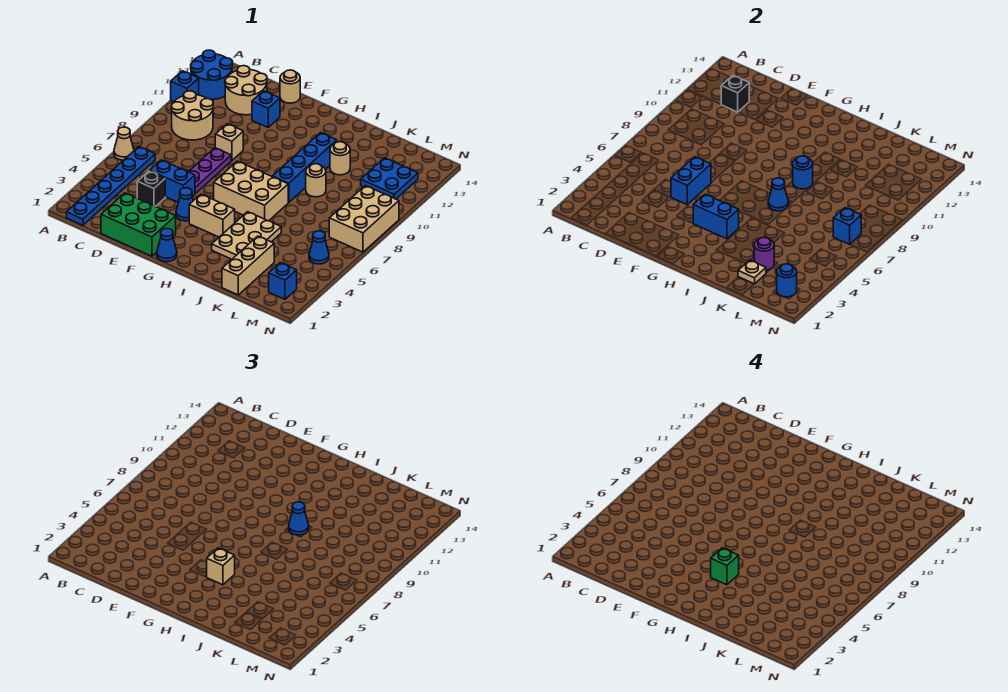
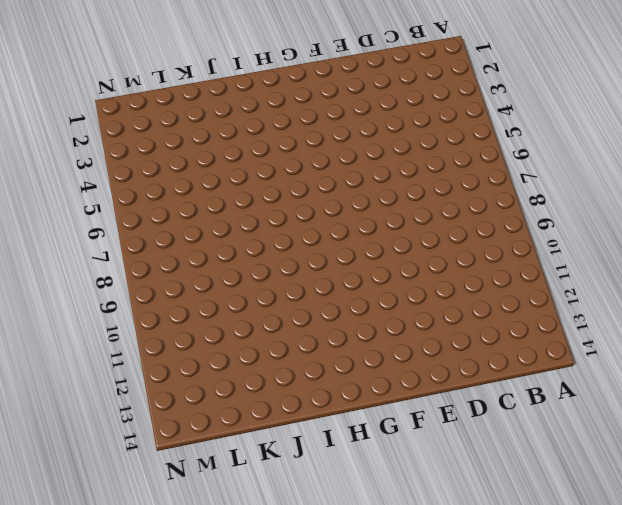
none -> tan cone A6 level 1
none -> blue brick A11 level 1
none -> blue round brick A12:B13 level 1
none -> blue plate B1:B6 level 1

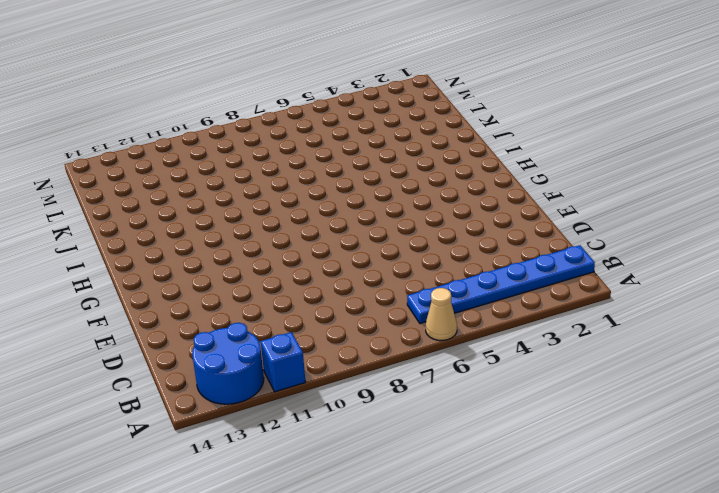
none -> tan round brick B9:C10 level 1
none -> tan round brick C12:D13 level 1
none -> green brick D1:F2 level 1
none -> black brick D4 level 1

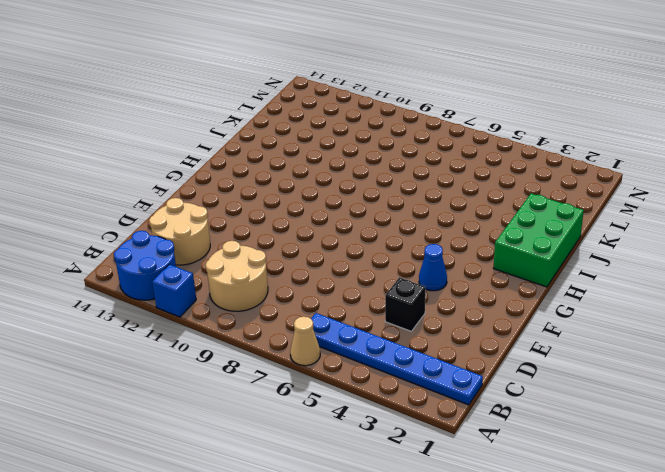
green brick H1:J2 level 1 -> green brick D1:F2 level 1
none -> blue brick D5:E5 level 1
none -> purple plate E6:E8 level 1
none -> tan brick E9 level 1
none -> blue brick E12 level 1

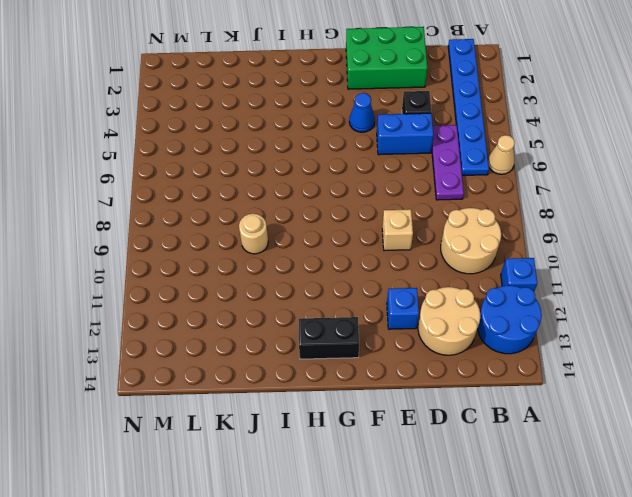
purple plate C5:C7 level 1 -> purple plate E6:E8 level 1
black brick G13:H13 level 1 -> none
none -> tan round brick E14 level 1
none -> blue cone G1 level 1
none -> tan brick G4:H4 level 1
none -> tan brick G6:I7 level 1

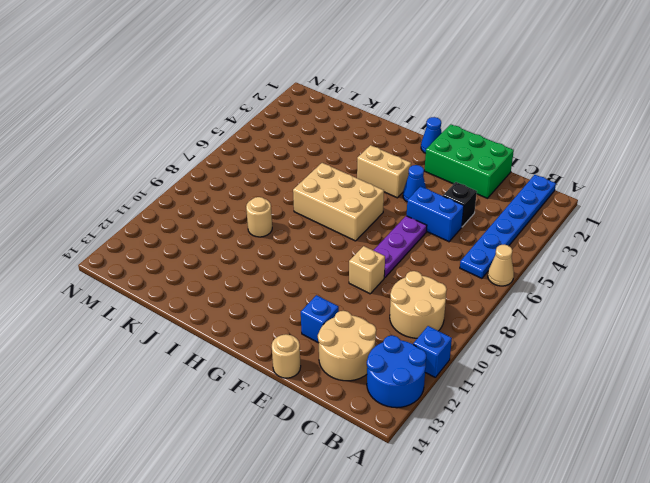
none -> tan plate I3:J5 level 1
none -> blue brick I8:I11 level 1
none -> tan round brick J11 level 1
none -> tan brick K1:K3 level 1

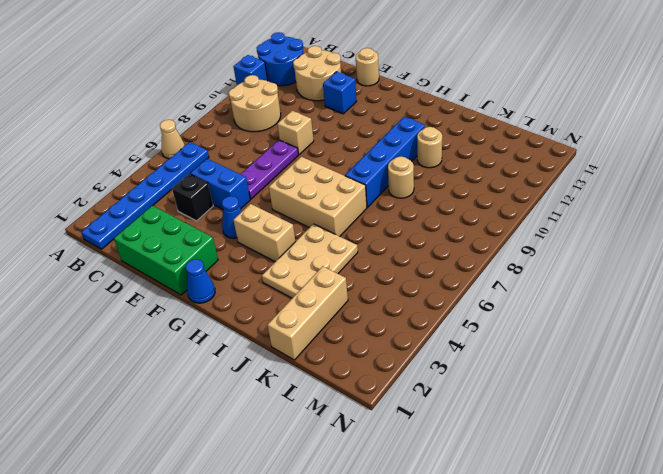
none -> blue plate L11:M12 level 1
none -> blue brick M2 level 1
none -> blue cone M5 level 1
none -> tan brick M7:N9 level 1

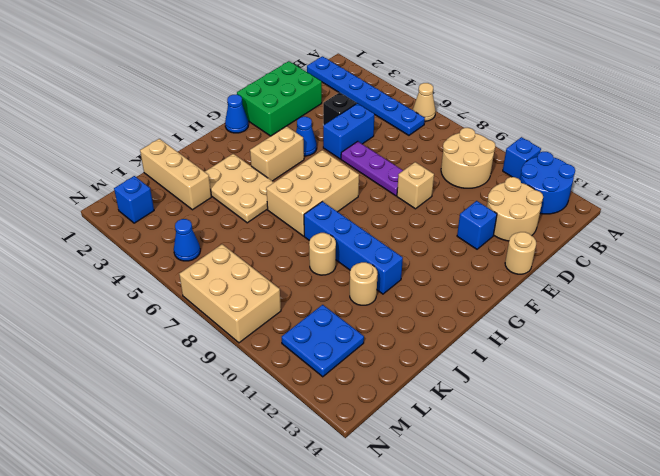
none -> black brick C12 level 2
none -> blue brick E5:E6 level 2
none -> blue brick G4:H4 level 2
none -> blue cone I7 level 2

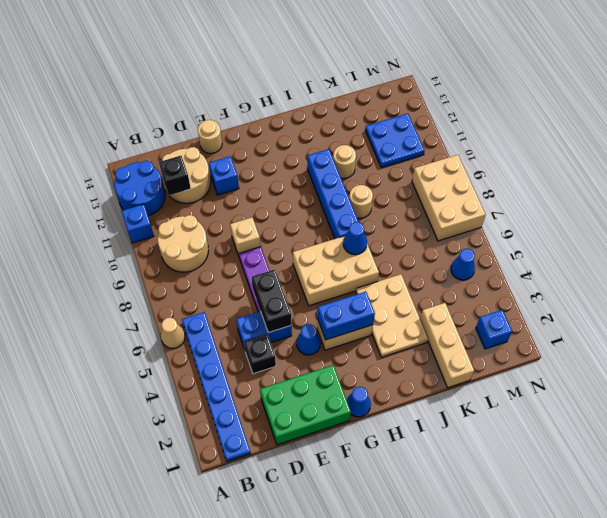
black brick E5:E6 level 2 -> blue brick E5:E6 level 2
none -> blue round brick I9 level 2
none -> tan plate K2 level 2
none -> purple round brick K3 level 2
none -> blue round brick M2 level 2

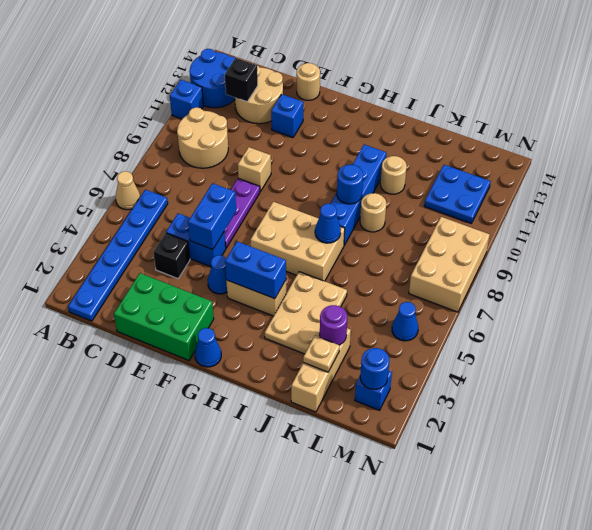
none -> blue brick M7 level 2
none -> tan brick H4 level 3
none -> blue cone I9 level 3
none -> green brick H4 level 4

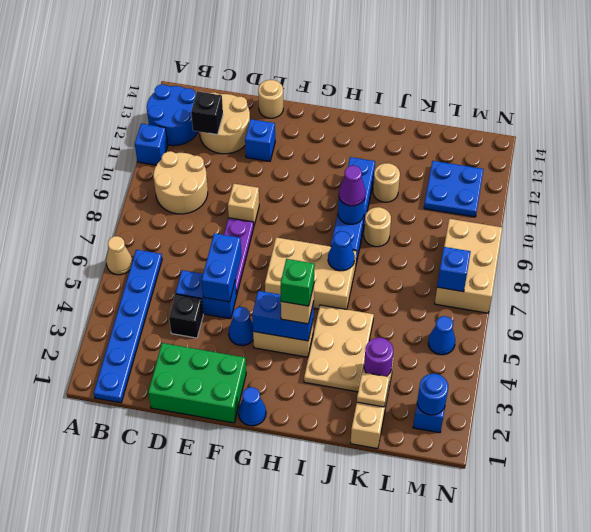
purple cone I9 level 3 -> blue cone I9 level 3

